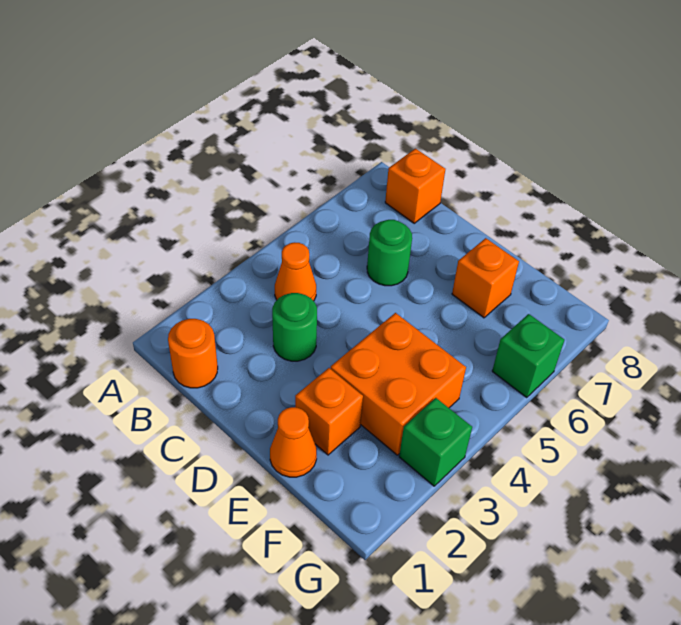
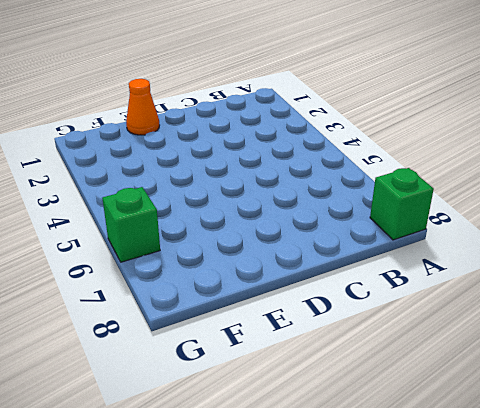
green brick A8 level 1 -> green brick G3 level 1
none -> orange round brick B1 level 1
none -> orange cone B4 level 1

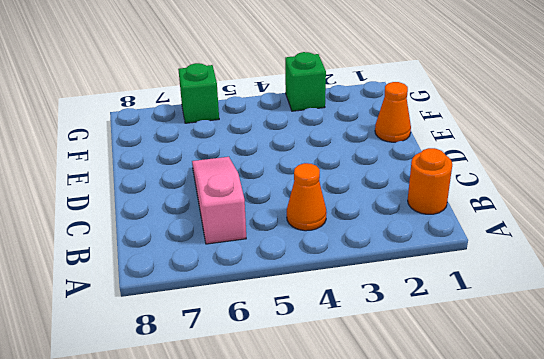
pink slope B6:D6 level 1 top B -> green round brick C6 level 1
none -> orange brick B8 level 1
none -> green round brick C3 level 1

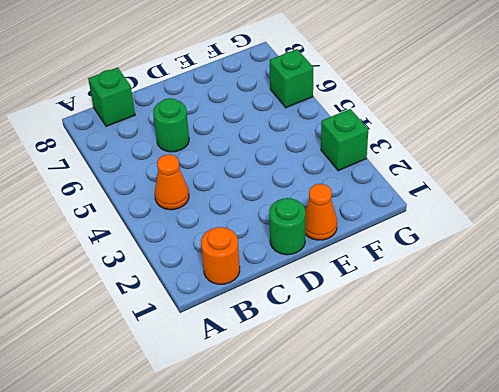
green brick B8 level 1 -> orange brick B8 level 1
green round brick D1 level 1 -> green round brick C3 level 1
none -> orange brick E2 level 1
none -> orange brick E3:F4 level 1

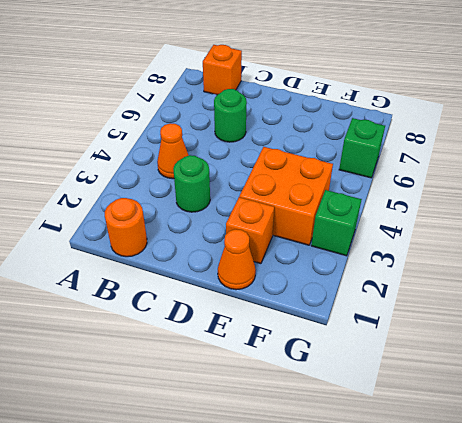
none -> orange brick E7 level 1

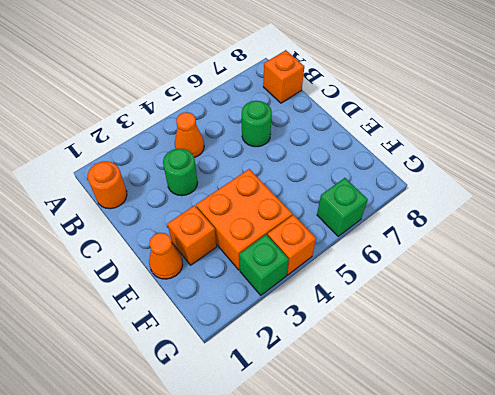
orange brick G4 level 1 -> orange brick E7 level 1

